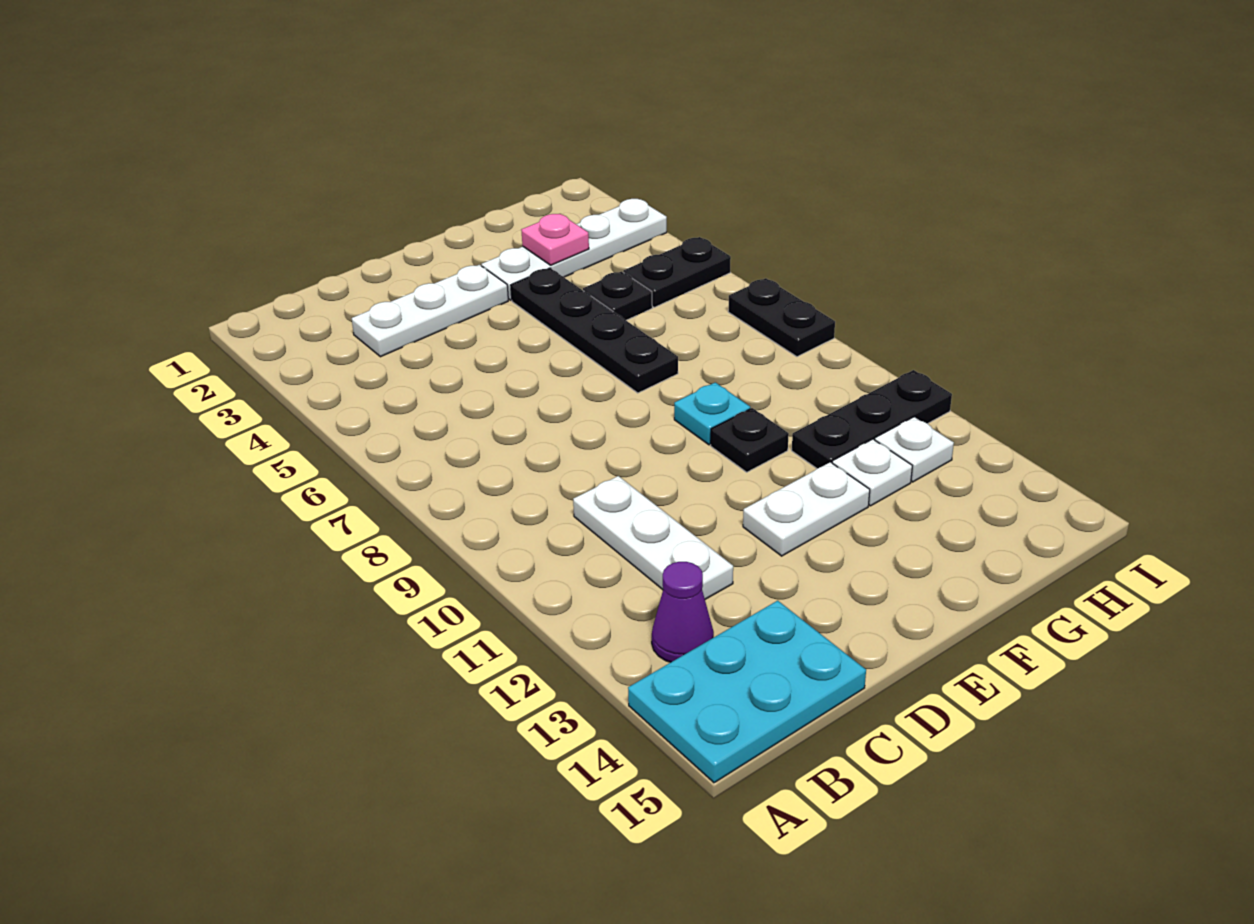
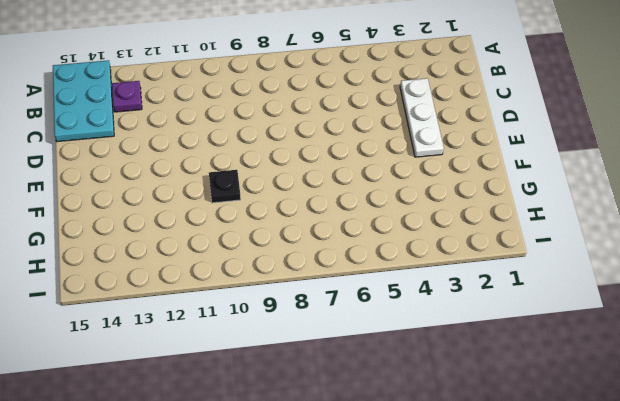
purple plate B13 level 1 -> purple cone B13 level 1
none -> white plate C10:C12 level 1
none -> white plate E12:F12 level 1
none -> white plate F3:I3 level 1

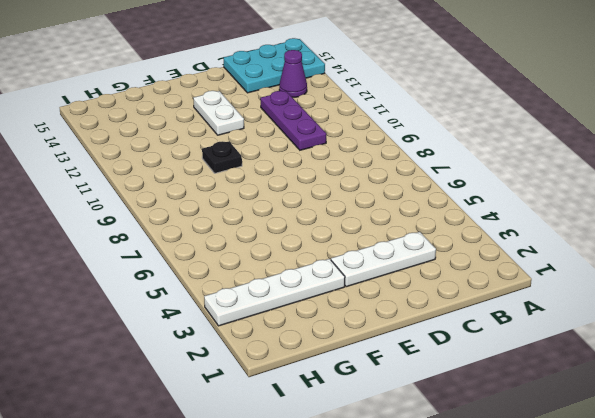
purple plate C10:C12 level 1 -> white plate C10:C12 level 1
white plate E12:E13 level 1 -> white plate E12:F12 level 1
none -> black plate F4:F7 level 1
none -> cyan plate F9 level 1
none -> black plate G5 level 1

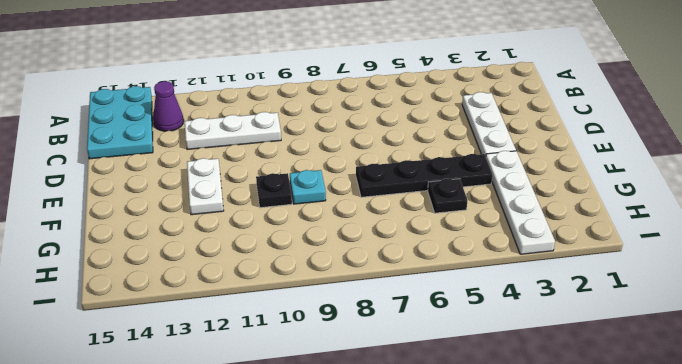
none -> black plate G11:I11 level 1
none -> white plate G12 level 1
none -> black plate H5:I5 level 1

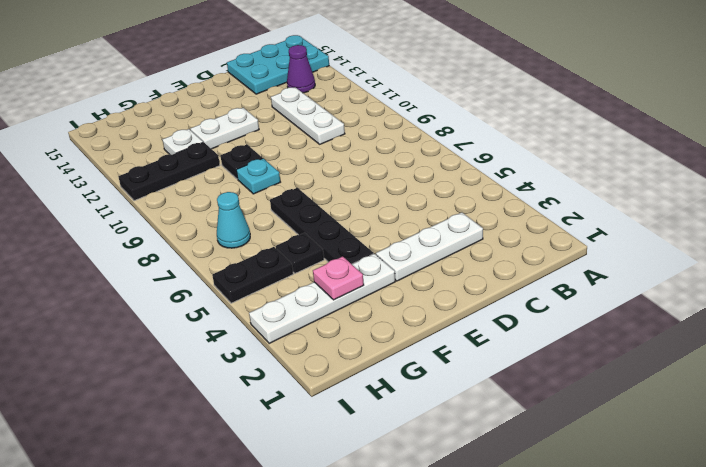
cyan cone H7 level 1 -> none
none -> white plate H12 level 1
none -> black plate I7:I8 level 1

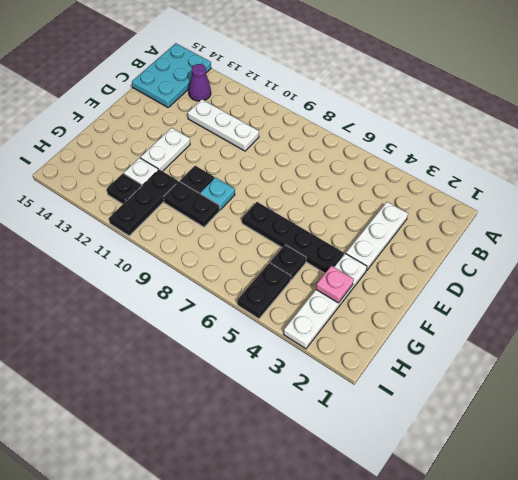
black plate G9:G10 level 1 -> black plate I7:I8 level 1
black plate H12 level 1 -> white plate H12 level 1

